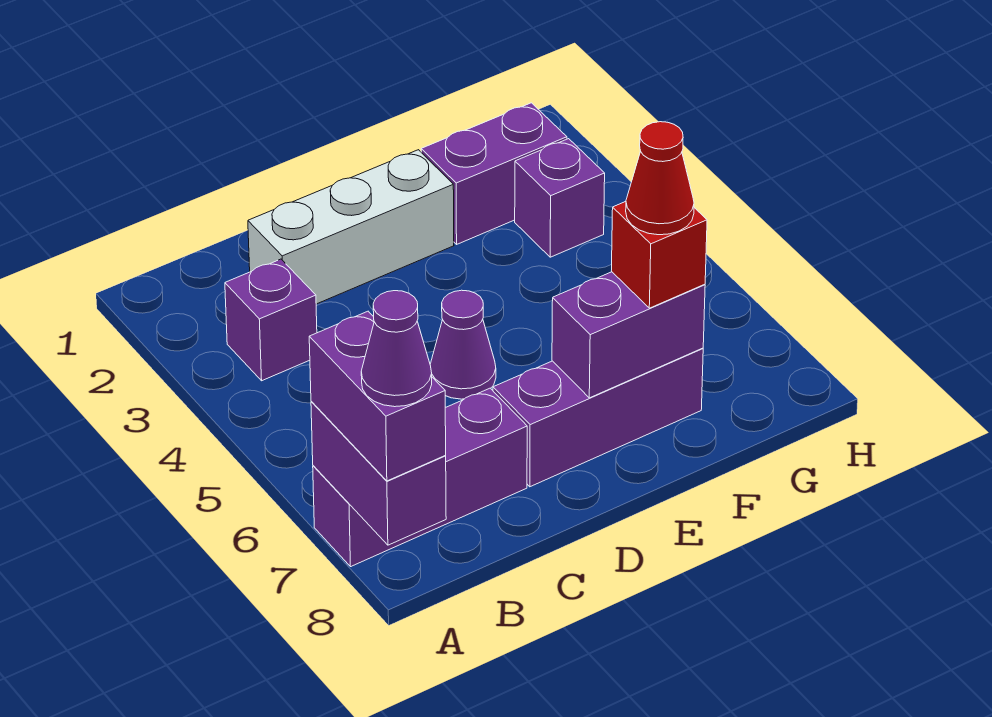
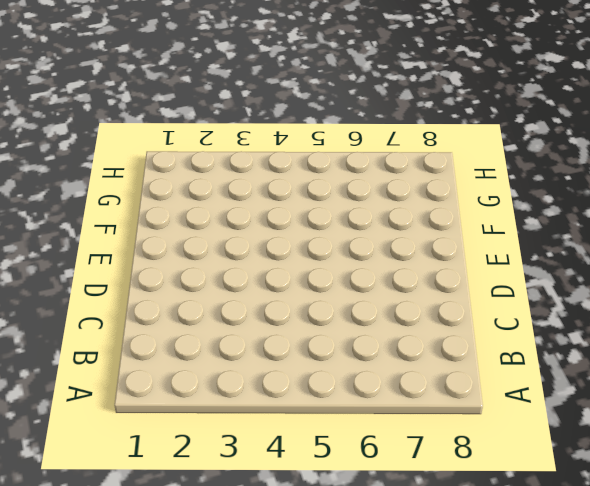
none -> purple brick A7:C7 level 1
none -> purple brick B3 level 1
none -> white brick C2:E2 level 1

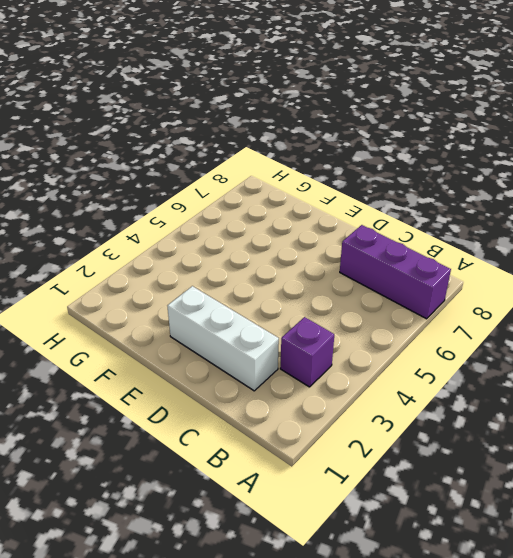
none -> purple cone D5 level 1
none -> purple brick D7:F7 level 1
none -> purple brick F2:G2 level 1

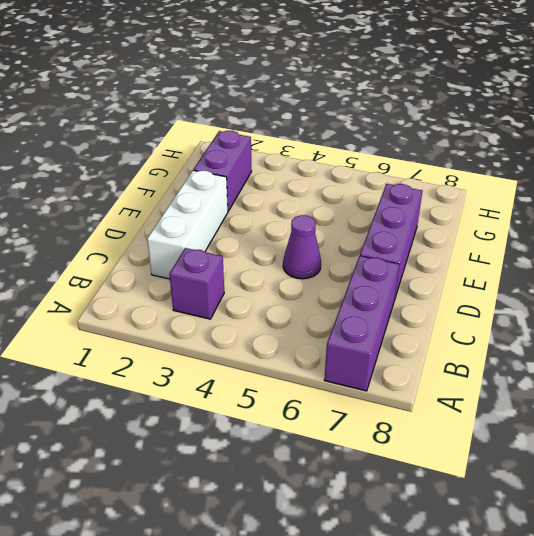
none -> purple brick G3 level 1
none -> purple brick A7:A8 level 2
none -> purple brick E7:F7 level 2

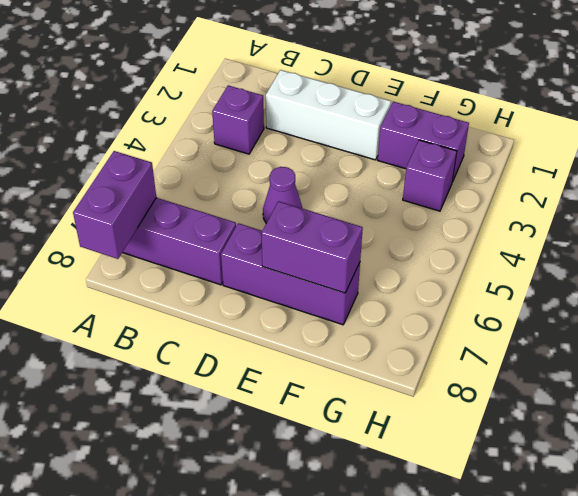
none -> purple brick A7:A8 level 3
none -> red brick F7 level 3
none -> purple cone A8 level 4

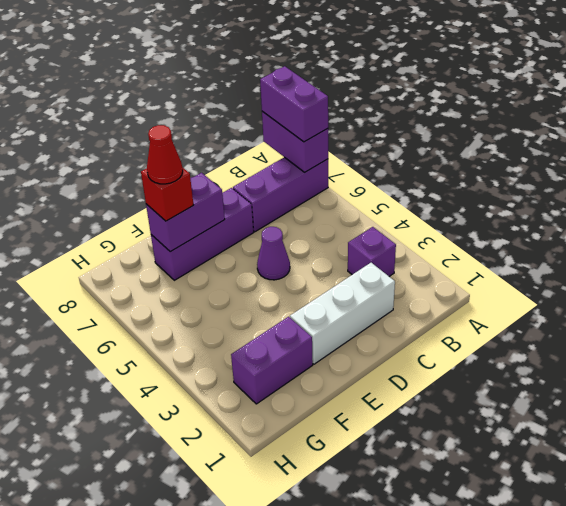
none -> purple brick G3 level 1
none -> purple cone A8 level 4

